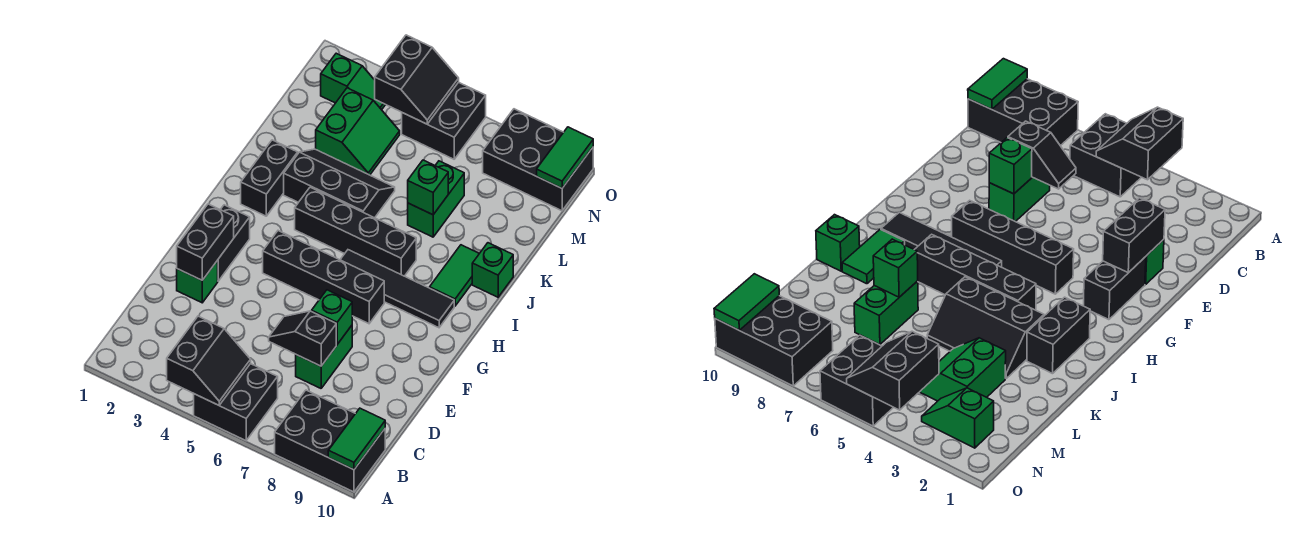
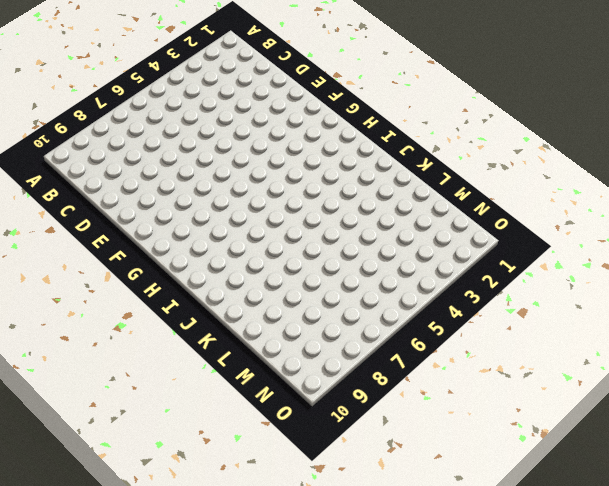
none -> black brick A5:B6 level 1
none -> black brick A8:B10 level 1
none -> green brick D7:E7 level 1

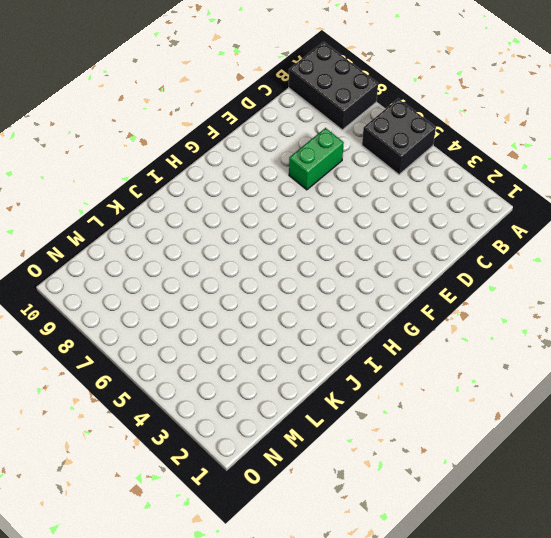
none -> green brick E2 level 1
none -> black brick F2:G2 level 1
none -> black brick G4:G7 level 1

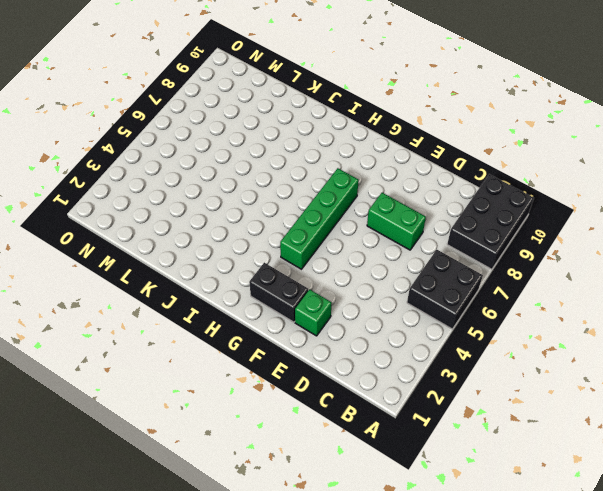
green brick G4:G7 level 1 -> black brick G4:G7 level 1
none -> black tile H6:H9 level 1
none -> black brick I2:J2 level 1
none -> black brick I4:I7 level 1

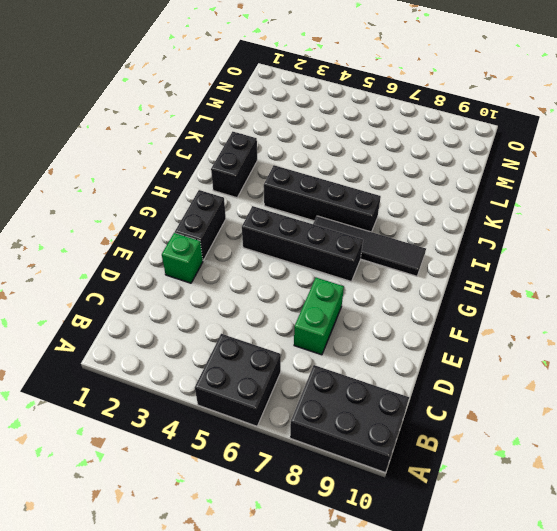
none -> green tile I9:J9 level 1
none -> black slope J3:K5 level 1 top J
none -> green brick J10 level 1

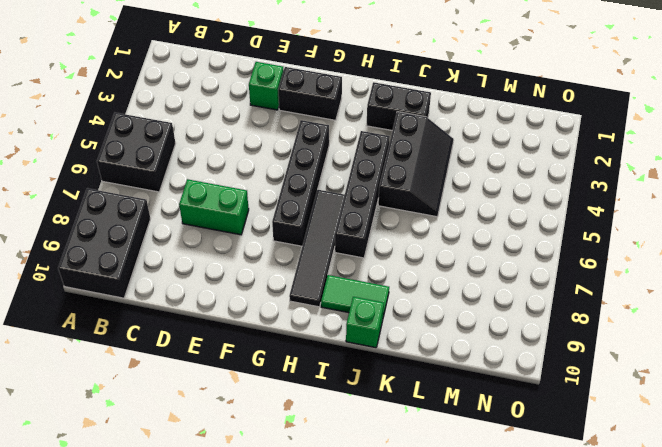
none -> green brick K7:L7 level 1
none -> green slope L3:M4 level 1 top 3
none -> green slope N2:N3 level 1 top 2

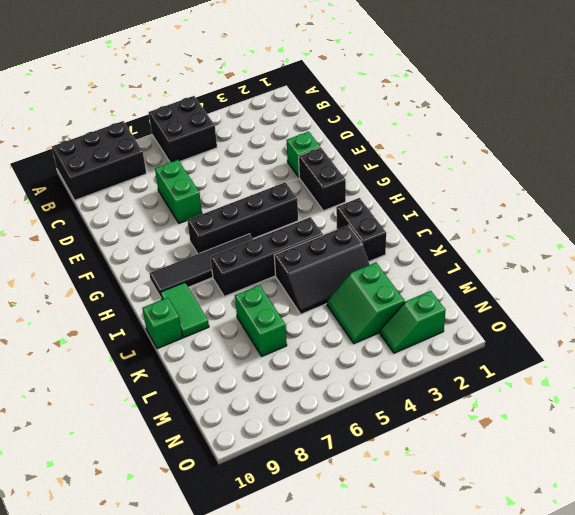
none -> black brick N5:O6 level 1
none -> black brick N8:O10 level 1
none -> black slope A4:B5 level 2 top 4

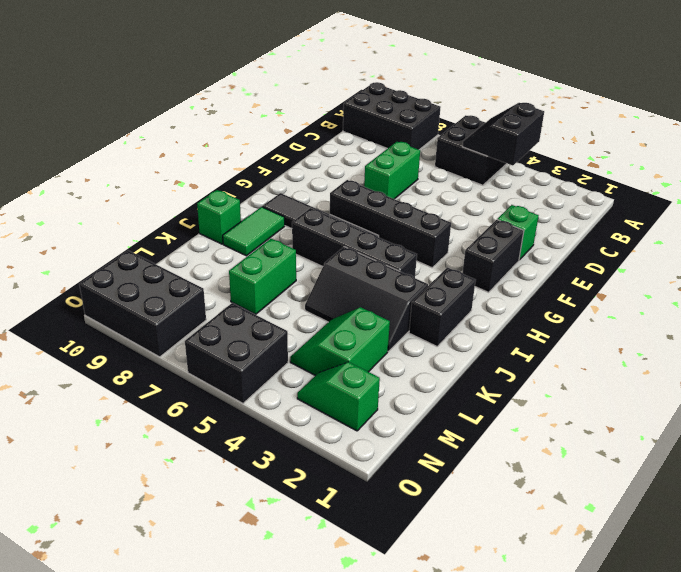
none -> green tile A10:B10 level 2
none -> black slope D6:D7 level 2 top 7
none -> black brick E2:F2 level 2

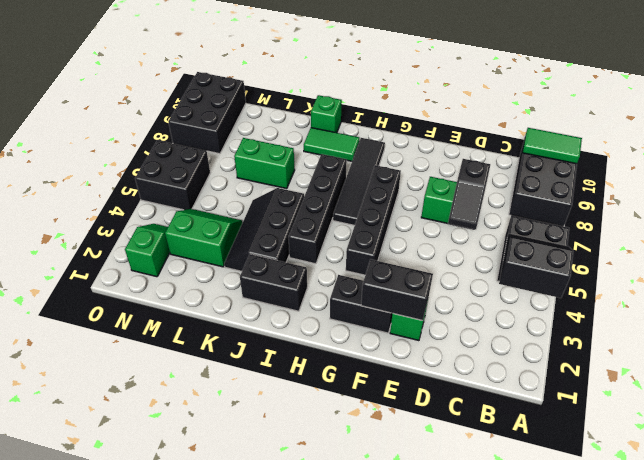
none -> green brick E7 level 2
none -> green brick K7 level 2
none -> black slope N4:O5 level 2 top 4

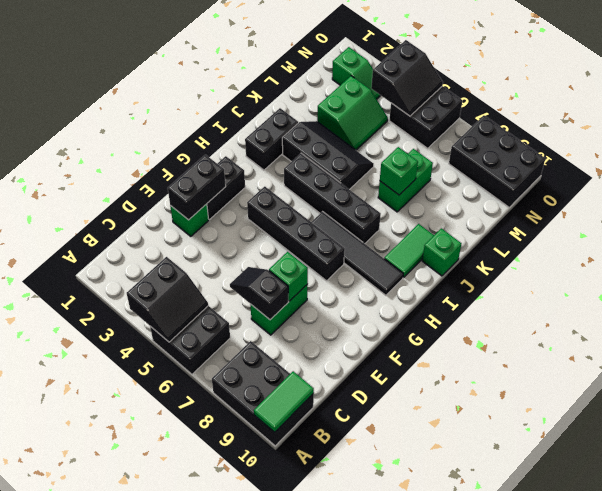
none -> green tile N10:O10 level 2

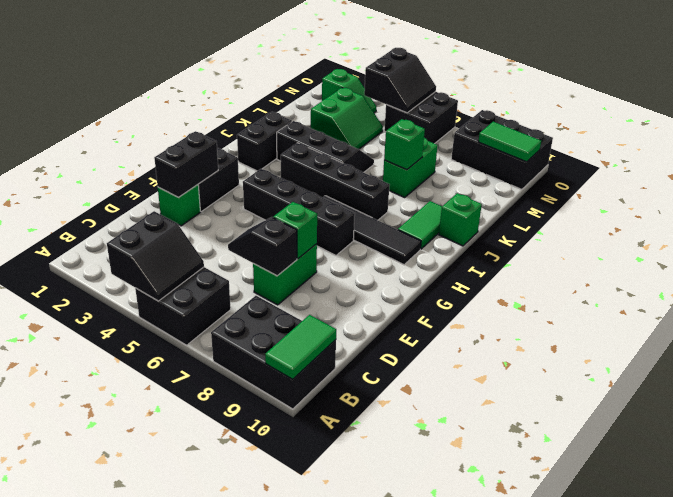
green tile N9:N10 level 2 -> green tile N10:O10 level 2

